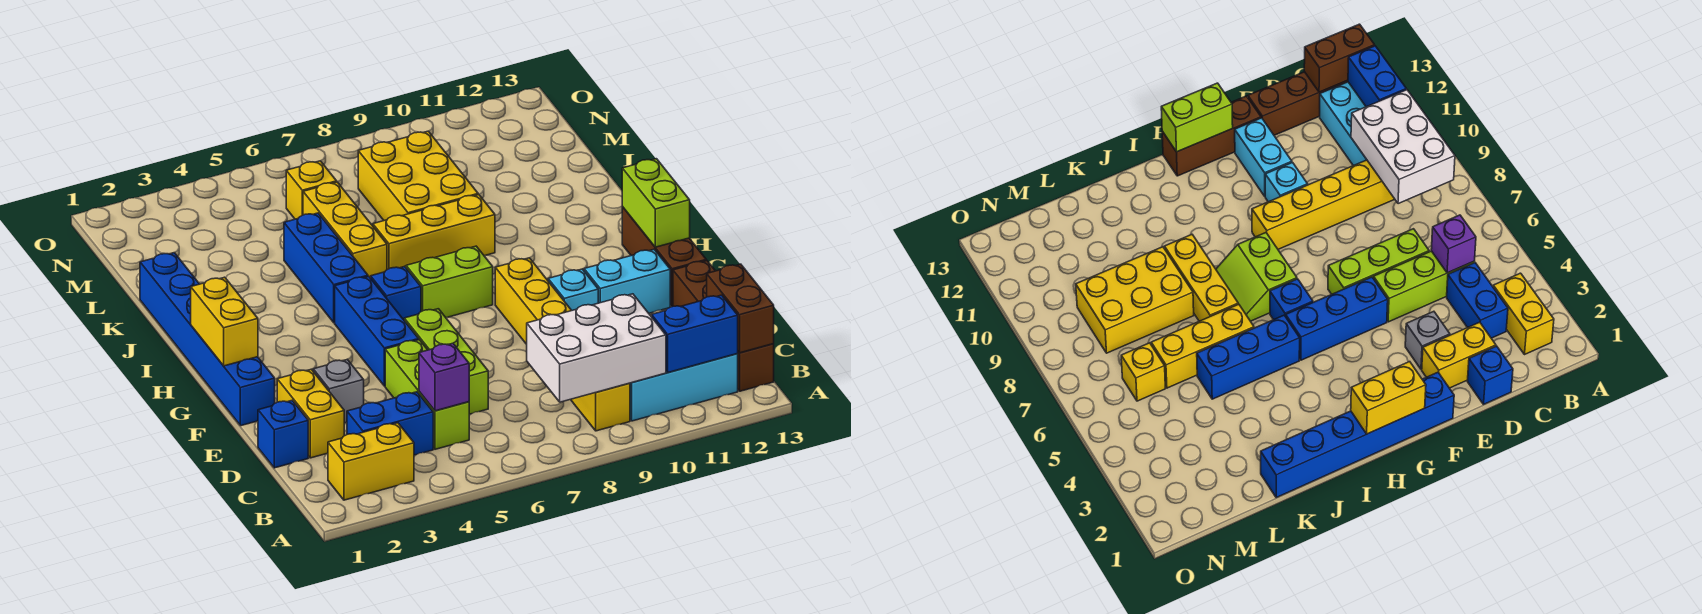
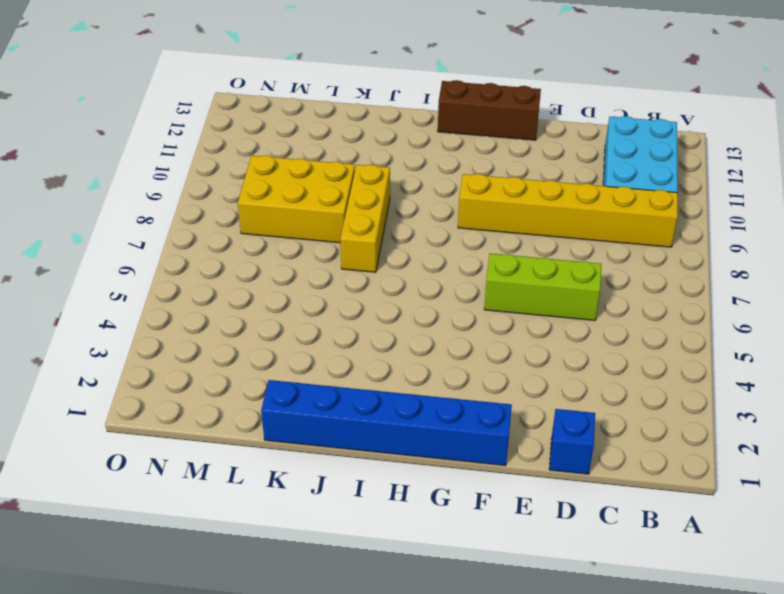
none -> yellow brick B2:B3 level 1
none -> brown brick B13:E13 level 1
none -> blue brick C3:C4 level 1

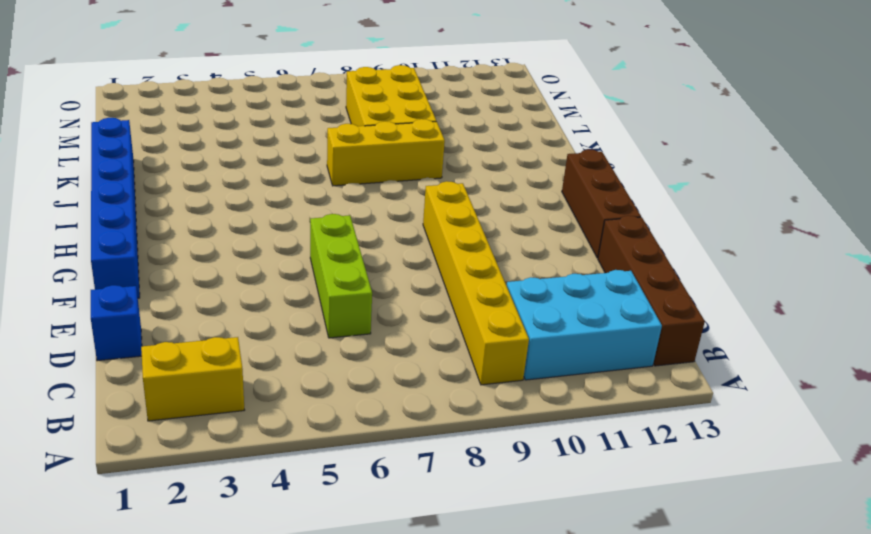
none -> blue brick C3:C4 level 1
none -> lime brick C5:E5 level 1
none -> yellow brick D2:E2 level 1

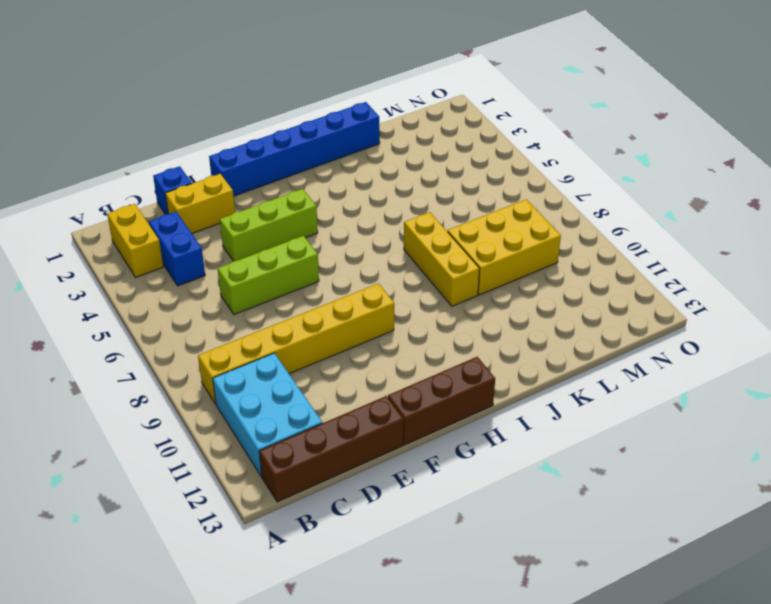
lime brick E4:G4 level 1 -> lime brick C5:E5 level 1
none -> grey brick E3 level 1
none -> blue brick F5:H5 level 1
none -> cyan brick F10 level 1

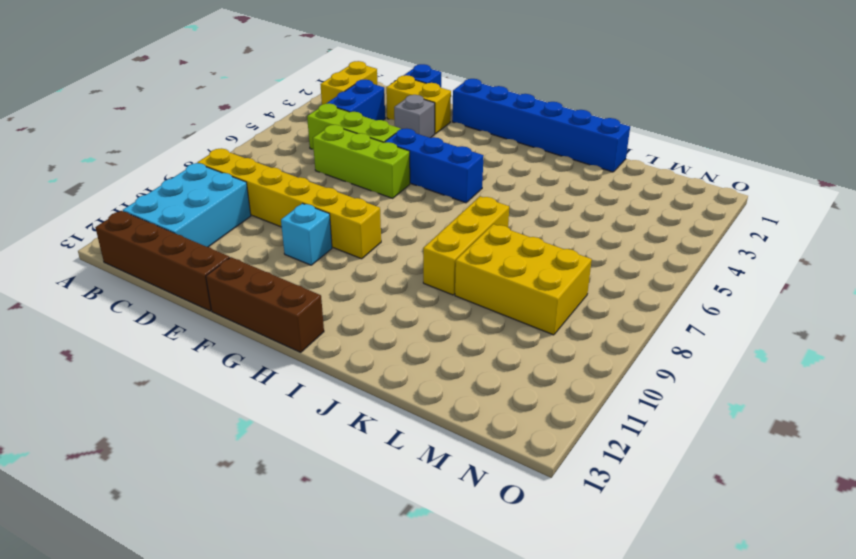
none -> cyan brick F11:F12 level 1
none -> blue brick H6 level 1
none -> lime slope H7:I8 level 1 top H

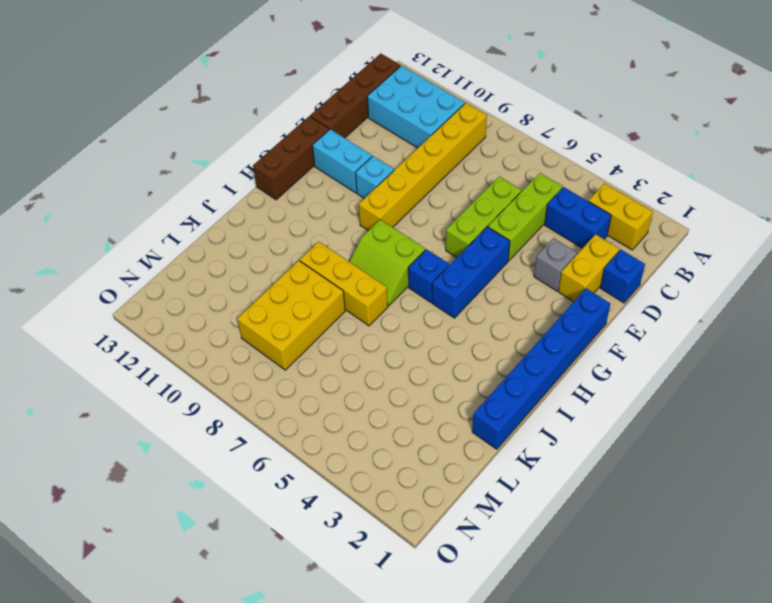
none -> blue brick I5:K5 level 1
none -> yellow brick J6:L6 level 1
none -> yellow brick M6 level 1

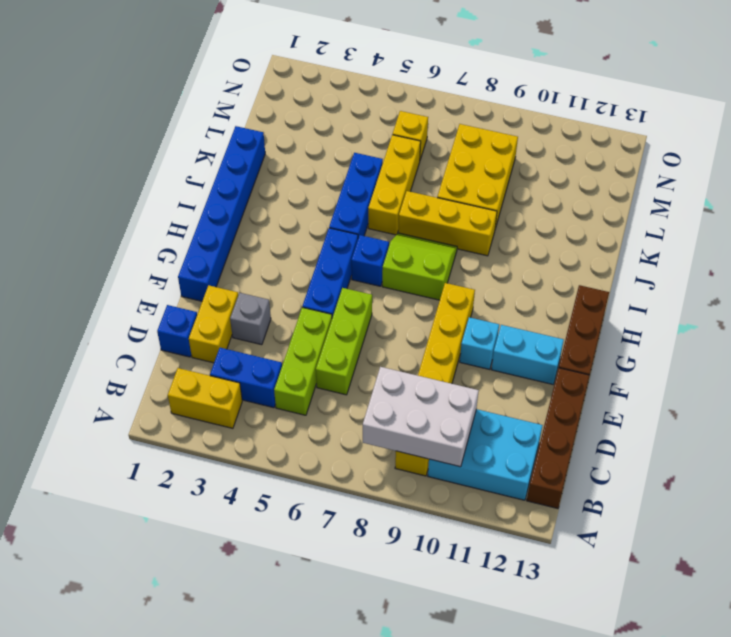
none -> blue brick B11:B12 level 2
none -> brown brick B13:C13 level 2
none -> purple brick C5 level 2

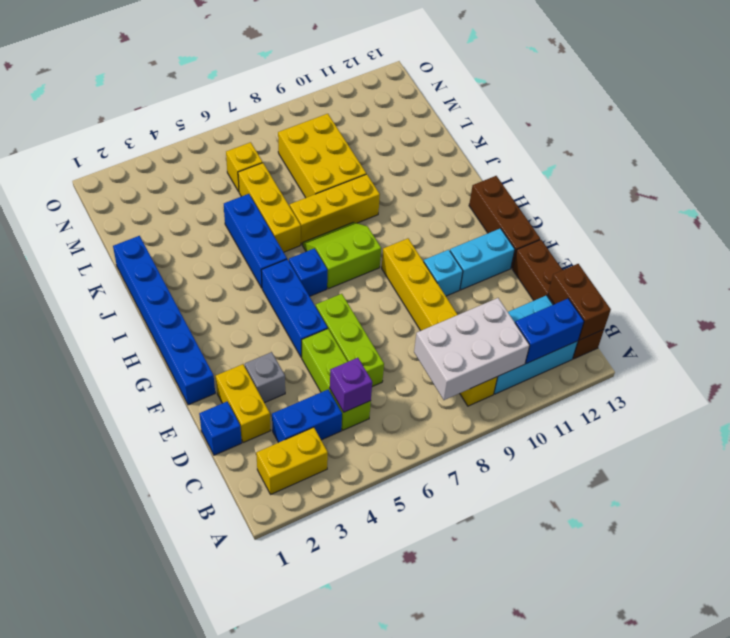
none -> yellow brick G1:H1 level 2
none -> lime brick G13:H13 level 2

